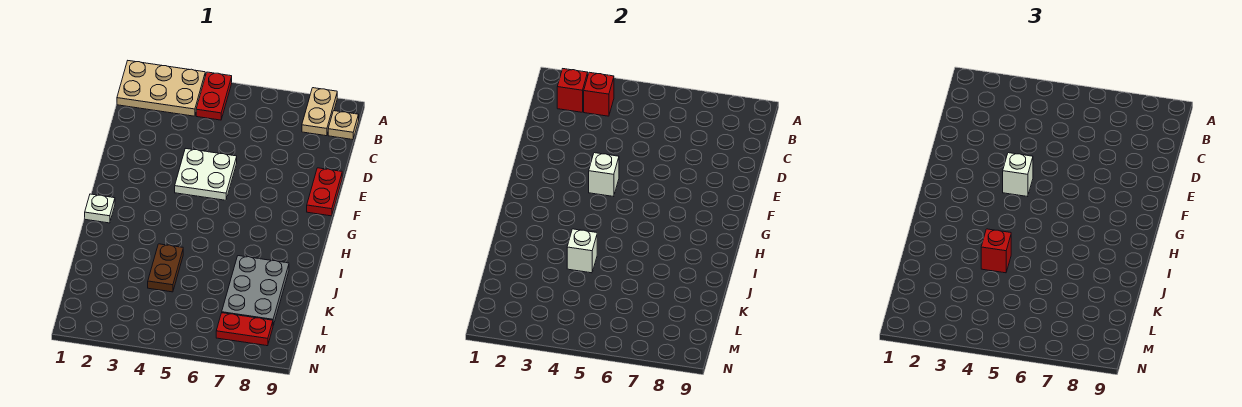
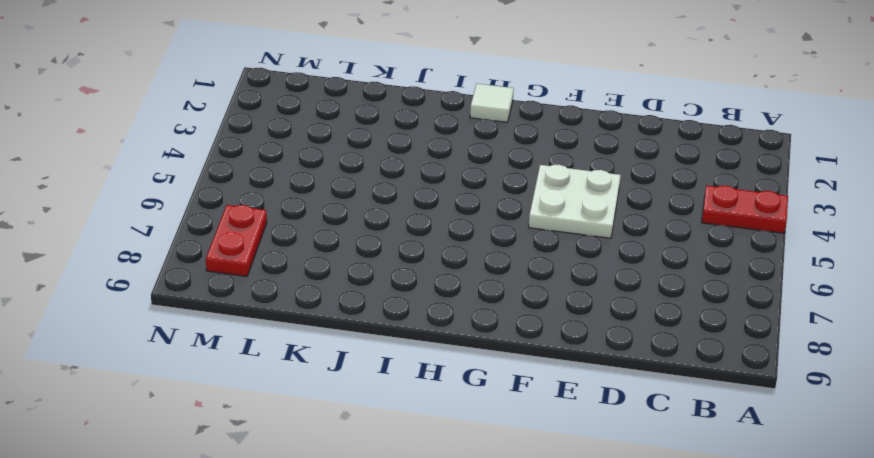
white tile H1 level 1 -> white plate H1 level 1
none -> tan plate A1:B3 level 1
none -> tan plate A8:B8 level 1
none -> tan plate B9 level 1

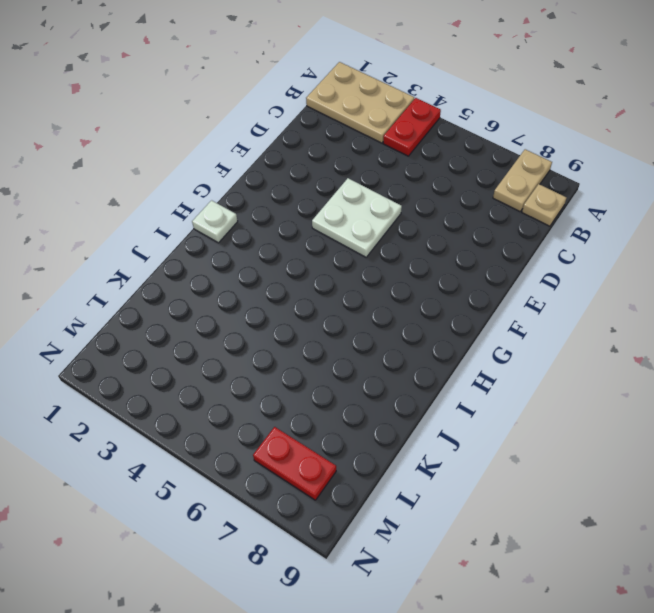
none -> red plate E9:F9 level 1
none -> brown plate J4:K4 level 1
none -> grey plate J7:L8 level 1

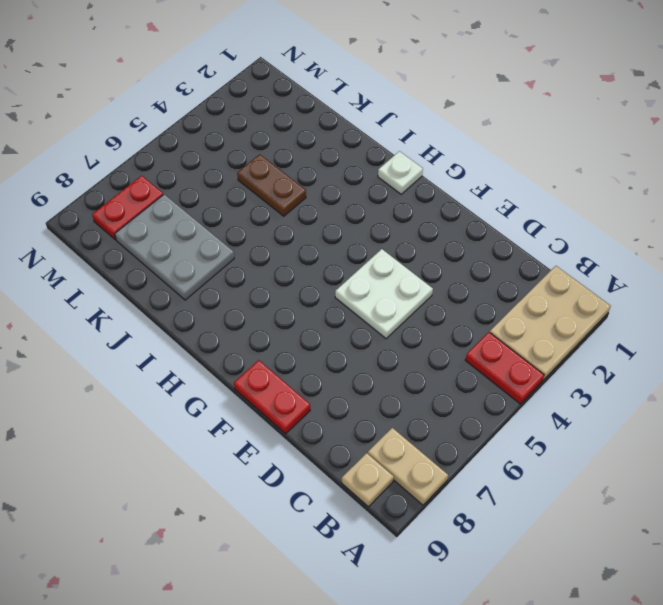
none -> red brick B2 level 2
none -> red brick B3 level 2
none -> white brick F4 level 2

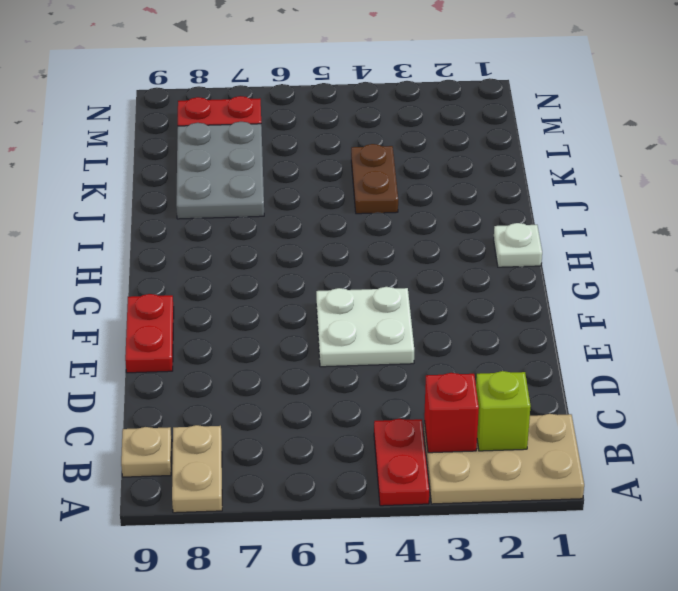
lime brick B2 level 2 -> red brick B2 level 2
none -> white brick F4 level 2
none -> white brick J4 level 2
none -> white brick F4 level 3

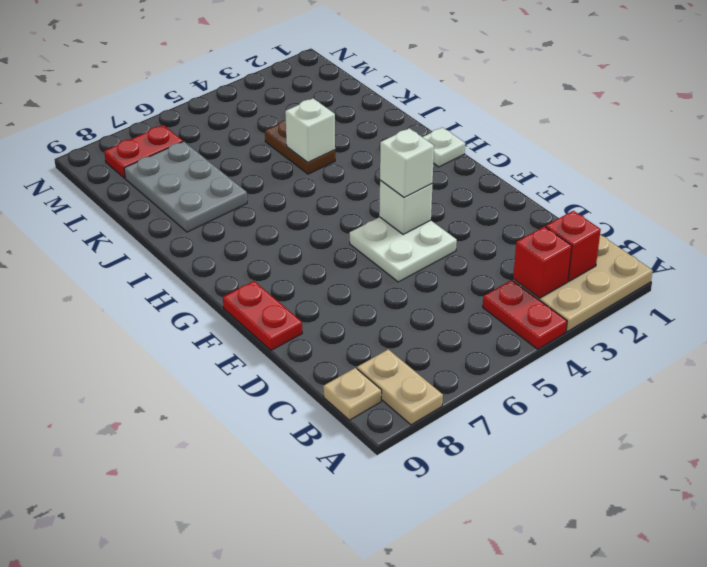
none -> red brick J4 level 3

